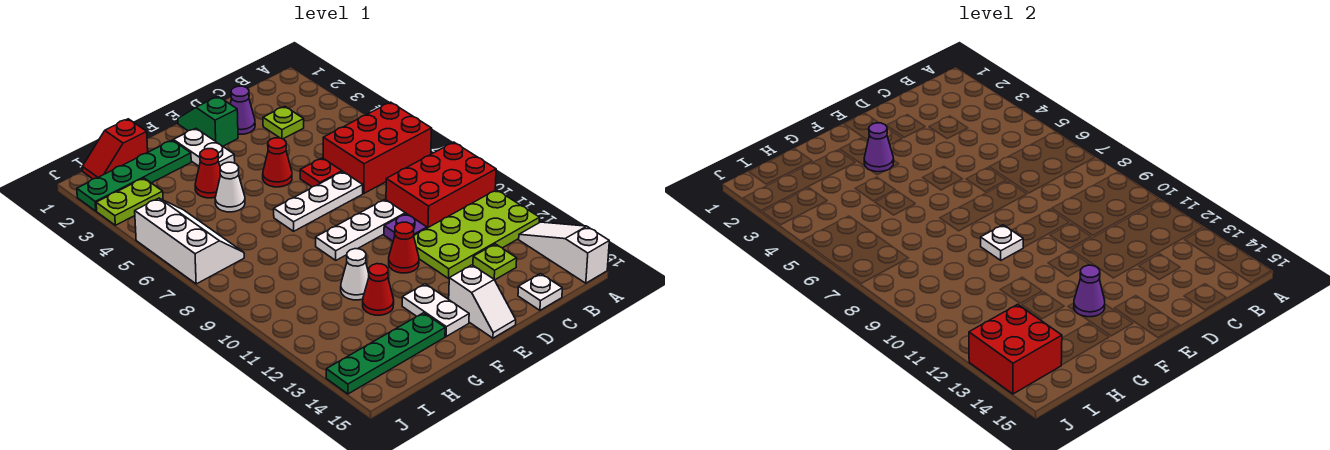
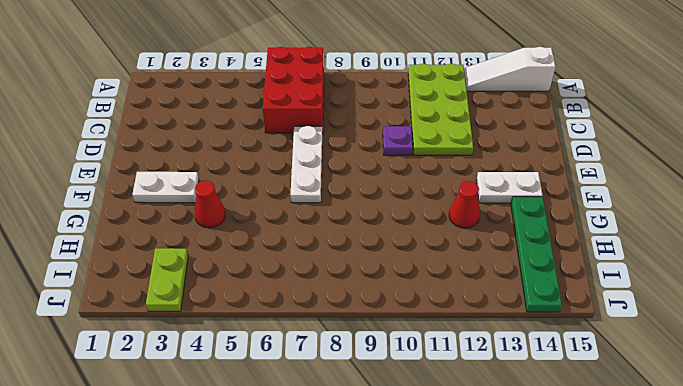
none -> red brick A9:C10 level 1
none -> lime plate C3 level 1
none -> lime plate C13 level 1
none -> white plate C15 level 1

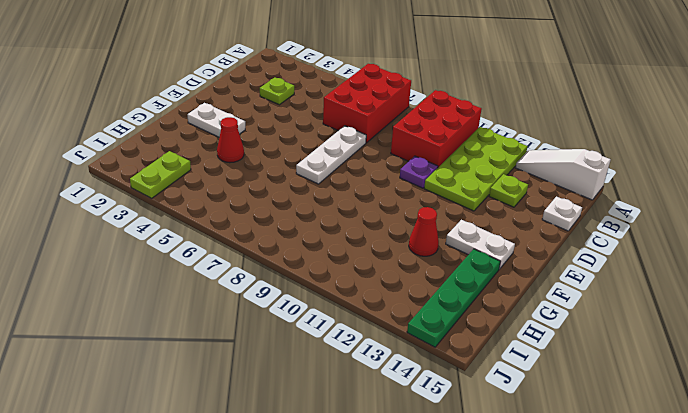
none -> purple cone D2 level 1
none -> red plate D6 level 1
none -> white plate D9:F9 level 1
none -> green slope E1:E2 level 1 top 2

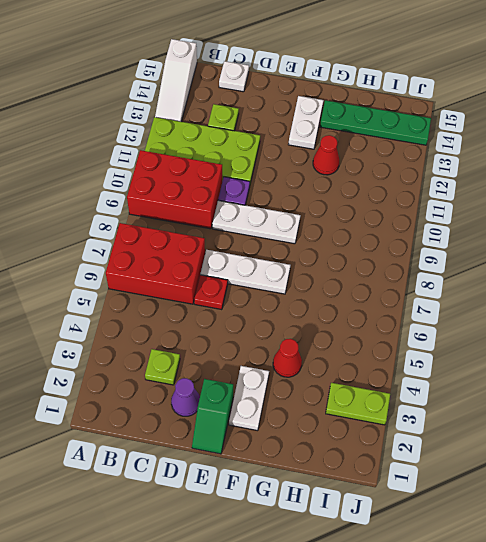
none -> red cone E5 level 1
none -> red cone E11 level 1
none -> white slope E14:E15 level 1 top 14
none -> green plate G2:J2 level 1

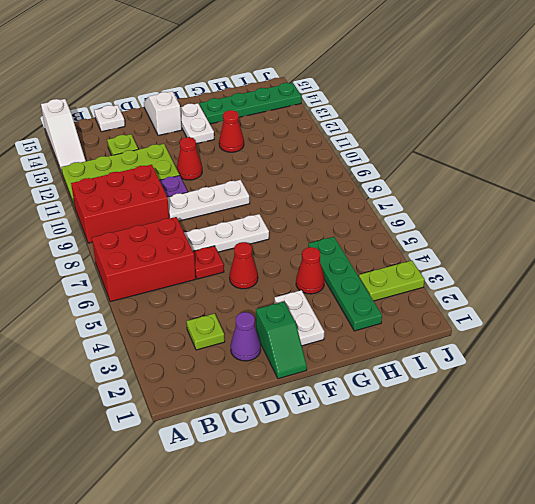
green plate H2:H5 level 1 -> green plate G2:J2 level 1
none -> white cone G5 level 1
none -> white cone G11 level 1
none -> red slope H1:I1 level 1 top H
none -> white slope I5:J7 level 1 top J

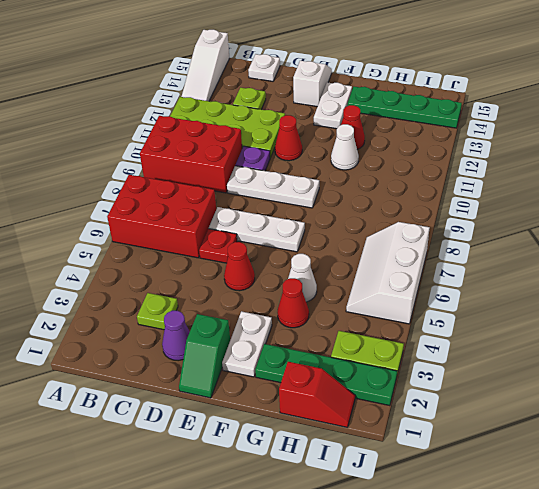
none -> purple cone F3 level 2
none -> white plate F9 level 2
none -> purple cone F13 level 2
none -> red brick I13:J14 level 2

